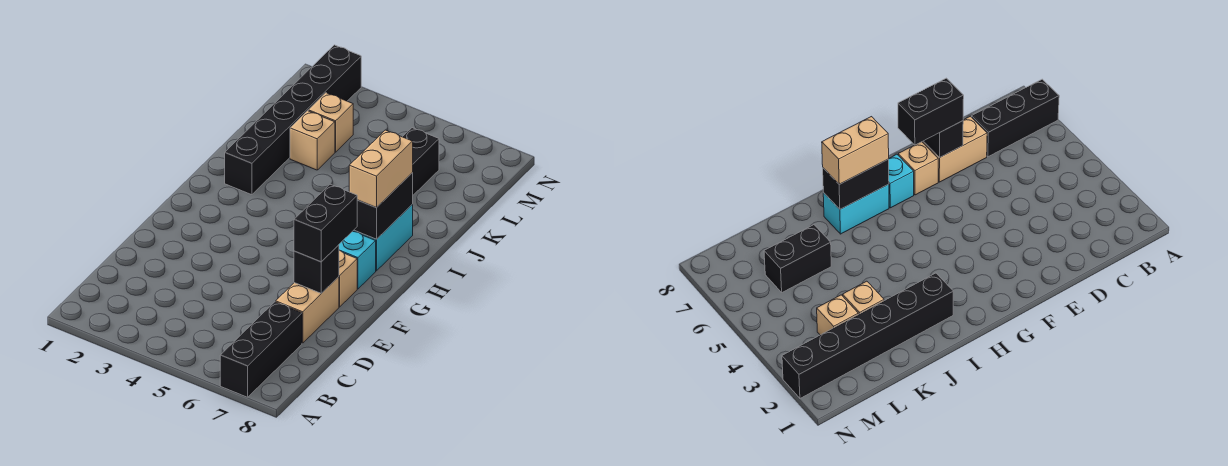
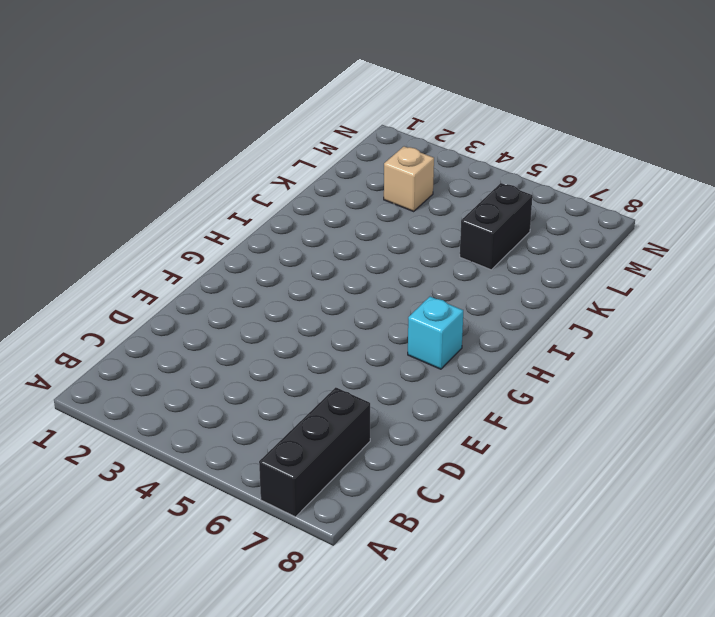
none -> tan brick D7:E7 level 1
none -> tan brick F7 level 1
none -> cyan brick H7:I7 level 1

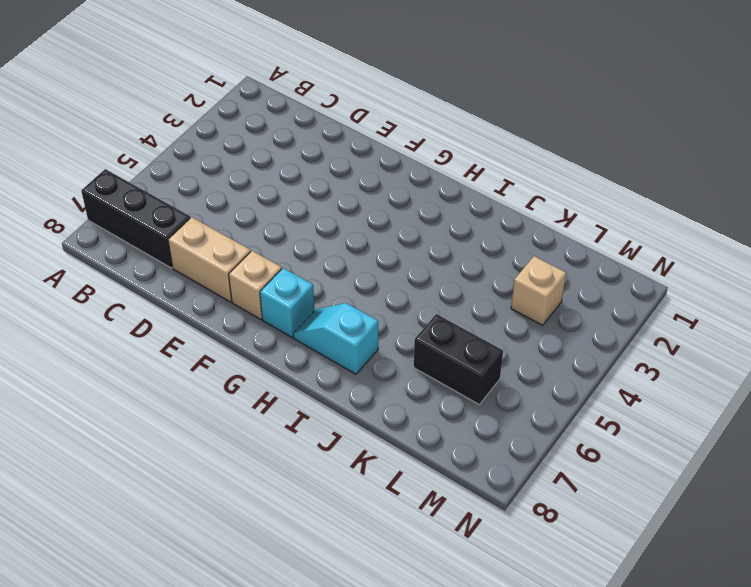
cyan slope H7:I7 level 1 top I -> cyan brick H7:I7 level 1
none -> black brick I2:N2 level 1
none -> tan brick K3 level 1
none -> black brick E7 level 2

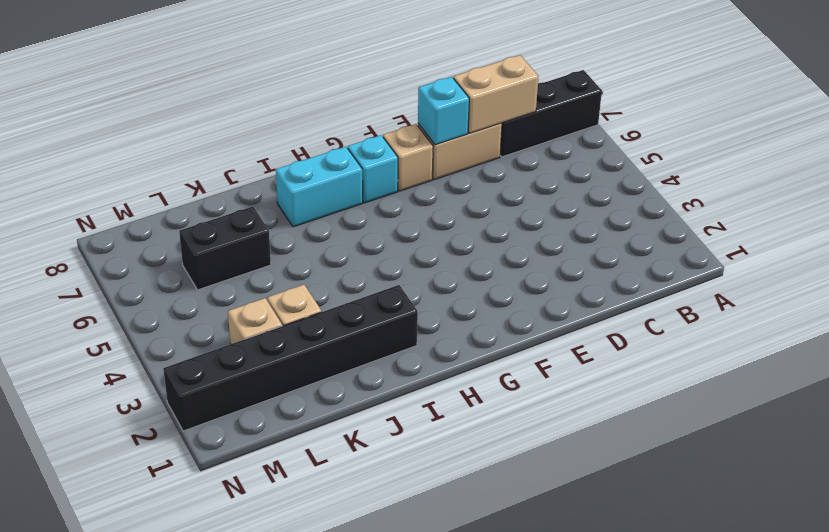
tan brick C7:D7 level 2 -> tan brick H7:I7 level 3
cyan brick E7 level 2 -> black brick E7 level 2
none -> black brick H7:I7 level 2
none -> black brick E7:F7 level 3

